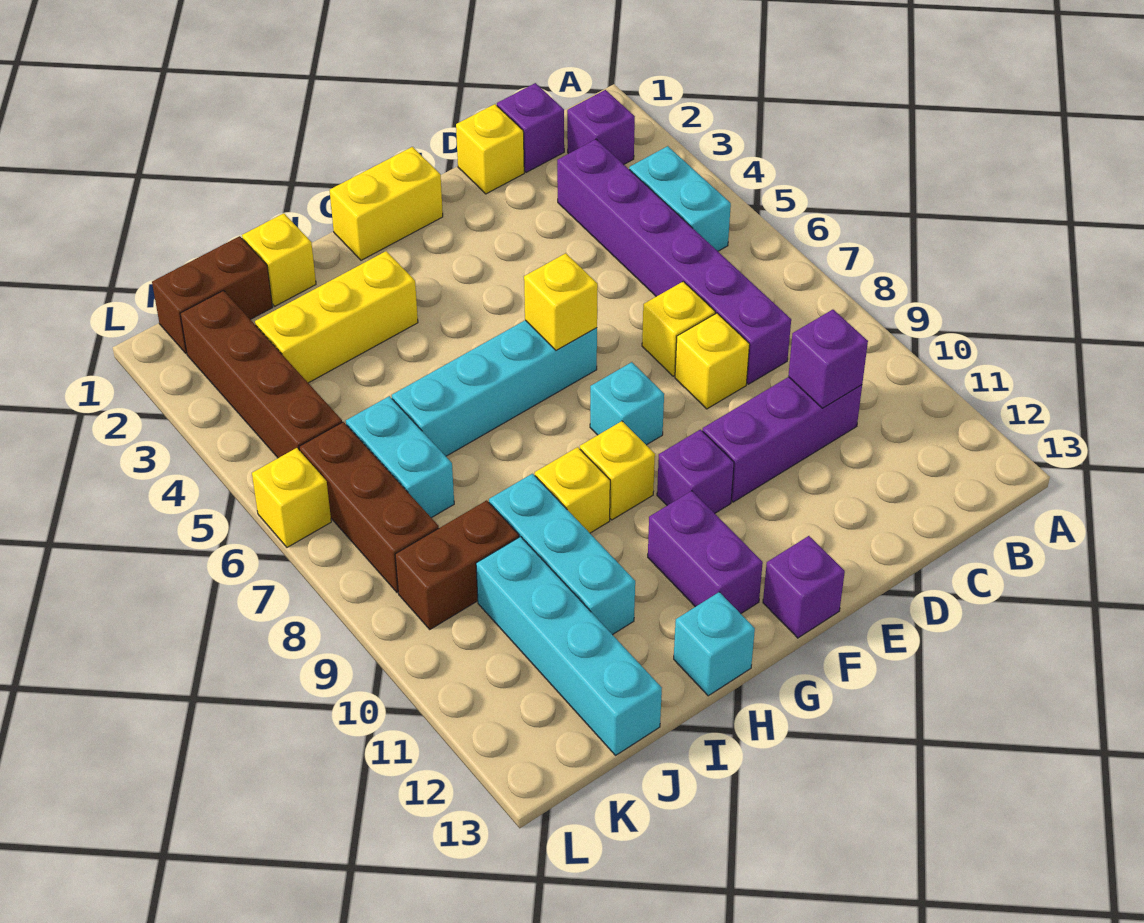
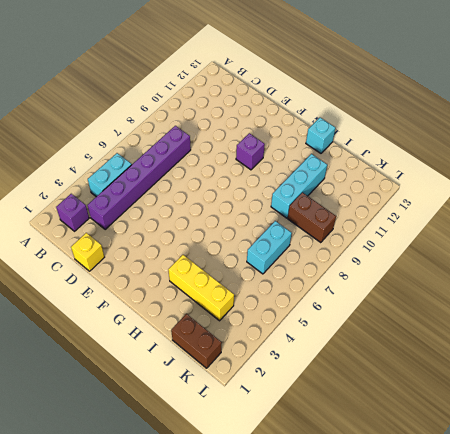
none -> purple brick C1 level 1
none -> purple brick C10:E10 level 1
none -> yellow brick D7 level 1

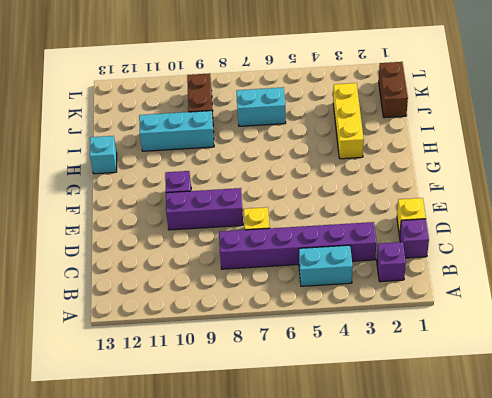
purple brick E8:E10 level 1 -> purple brick C10:E10 level 1
none -> yellow brick D8 level 1
none -> yellow brick F1:G1 level 1
none -> cyan brick F6:I6 level 1

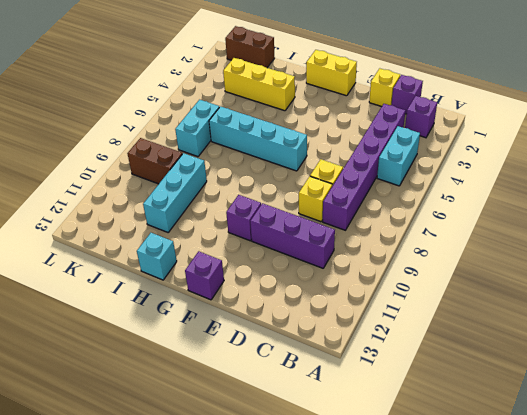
none -> cyan brick F8 level 1
none -> yellow brick G9 level 1
none -> purple brick G11:G12 level 1

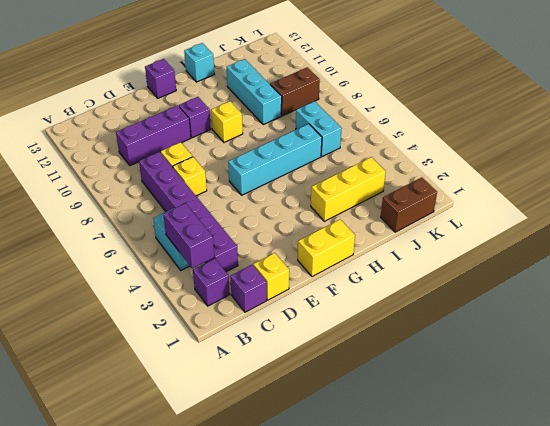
purple brick B3:B4 level 2 -> purple brick G11:G12 level 1
none -> cyan brick F8 level 1
none -> yellow brick H9 level 1
none -> yellow brick I1 level 1

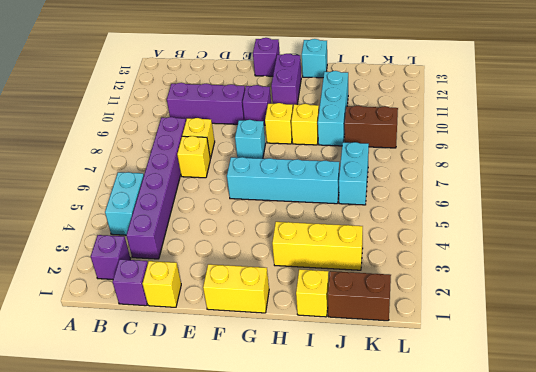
none -> cyan brick J10:J13 level 1
none -> brown brick K2:K5 level 1
none -> brown brick K6:K8 level 1

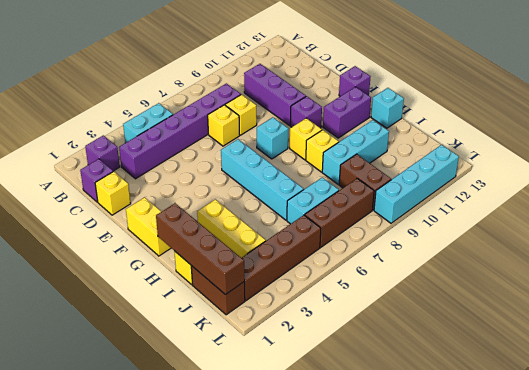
brown brick H1:K1 level 2 -> none
cyan brick L9:L12 level 1 -> cyan brick J10:J13 level 1
none -> yellow brick L6 level 1
none -> purple brick C10 level 2
none -> yellow brick F6 level 2

